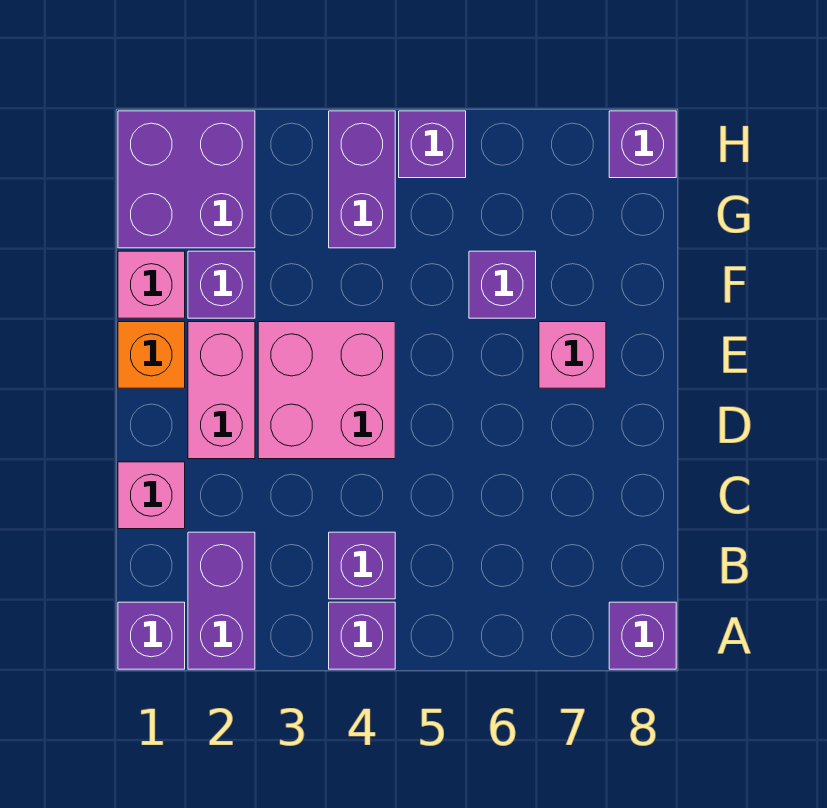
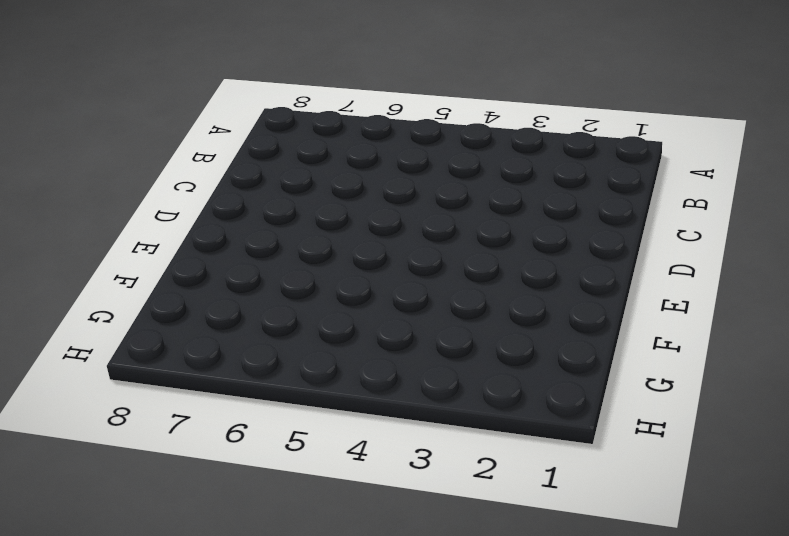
none -> purple brick A1 level 1
none -> purple brick A2:B2 level 1
none -> purple brick A4 level 1

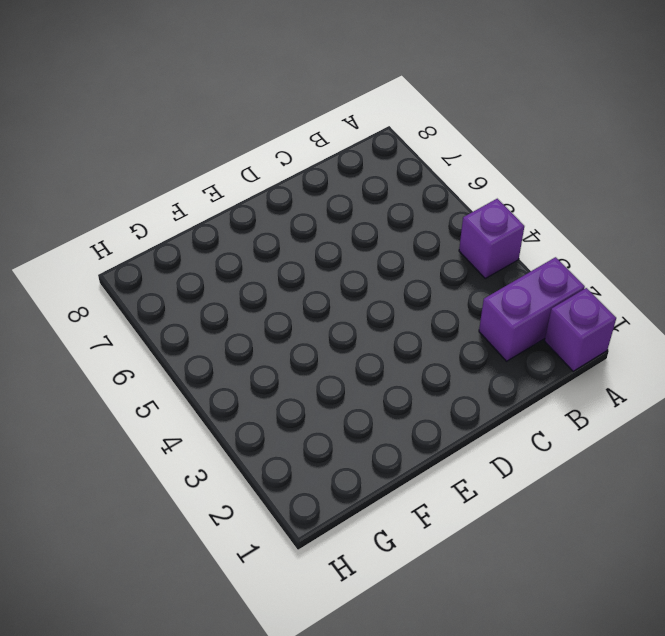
none -> purple brick A8 level 1
none -> purple brick B4 level 1
none -> pink brick C1 level 1

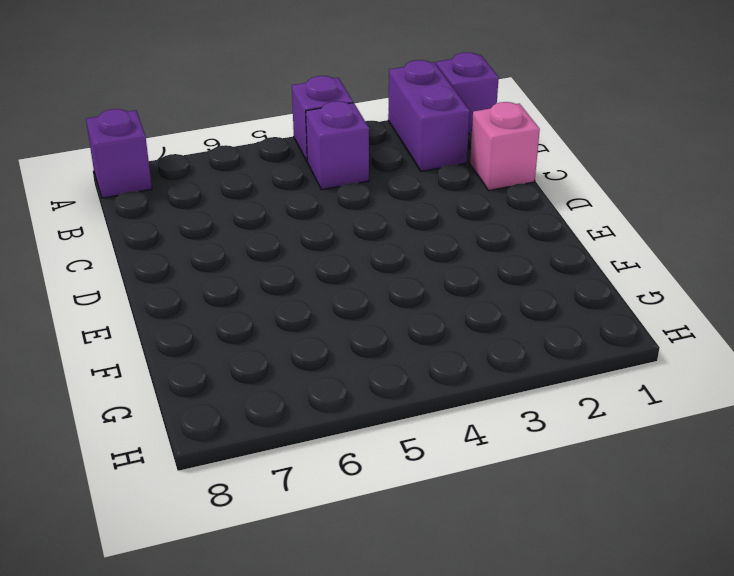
none -> pink brick D2:E2 level 1
none -> pink brick D3:E4 level 1
none -> orange brick E1 level 1

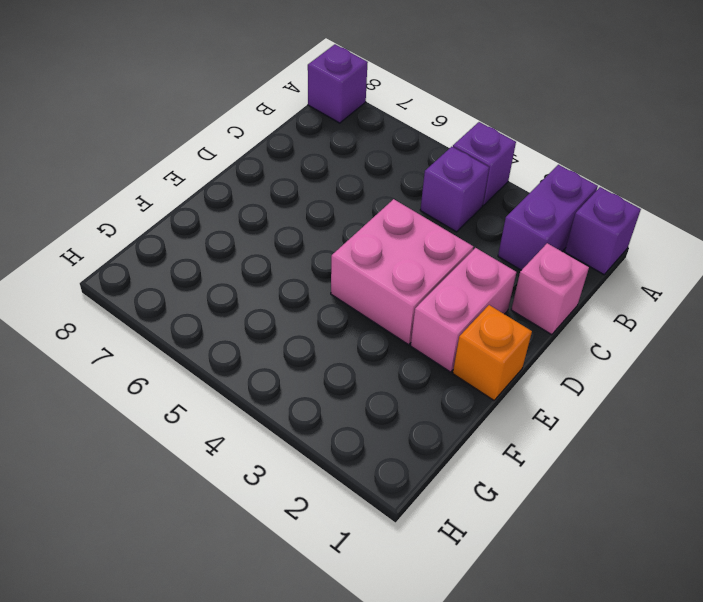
none -> pink brick E7 level 1
none -> pink brick F1 level 1
none -> purple brick F2 level 1

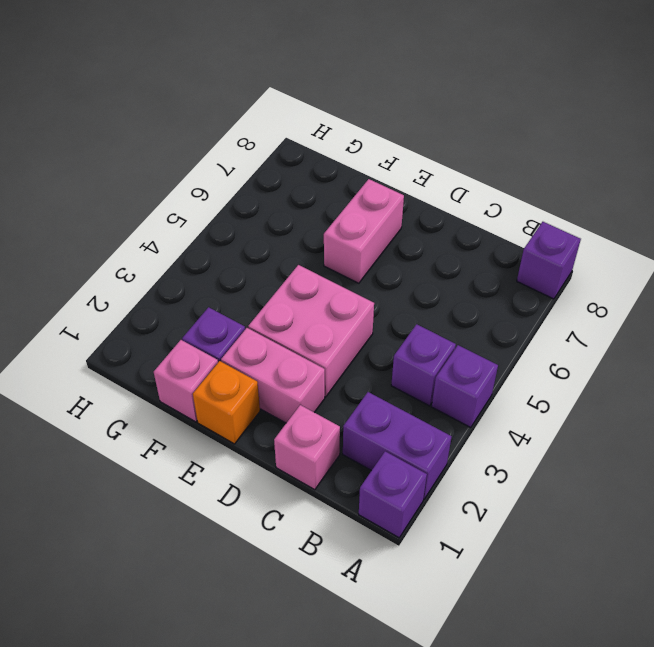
pink brick E6:E7 level 1 -> pink brick E7 level 1
none -> purple brick F6 level 1
none -> purple brick G1:H2 level 1
none -> purple brick G4:H4 level 1

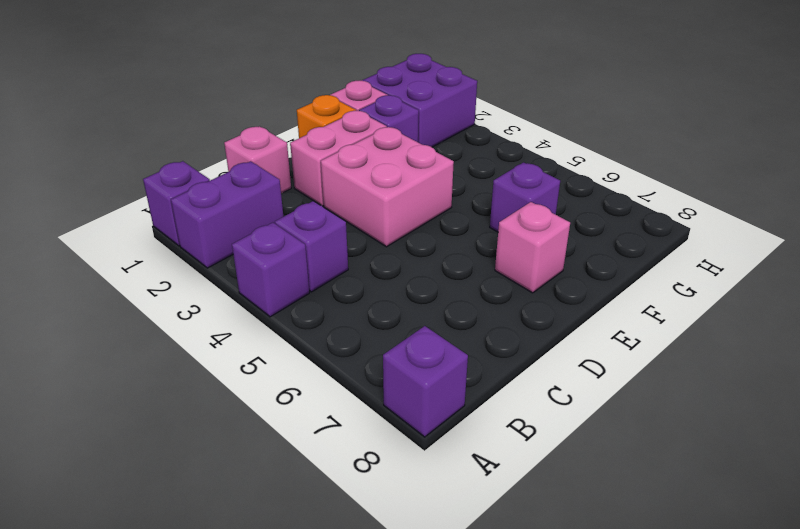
none -> purple brick G4:H4 level 1
none -> purple brick H5 level 1
none -> purple brick H8 level 1

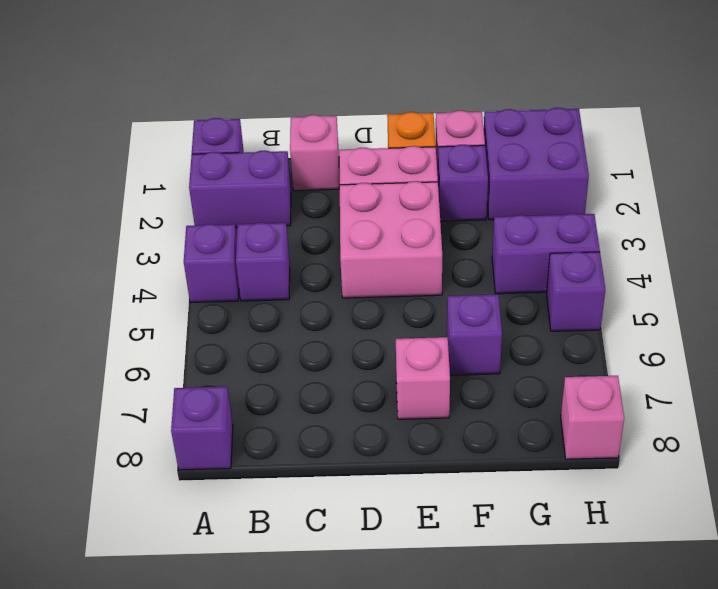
pink brick H8 level 1 -> purple brick H8 level 1

